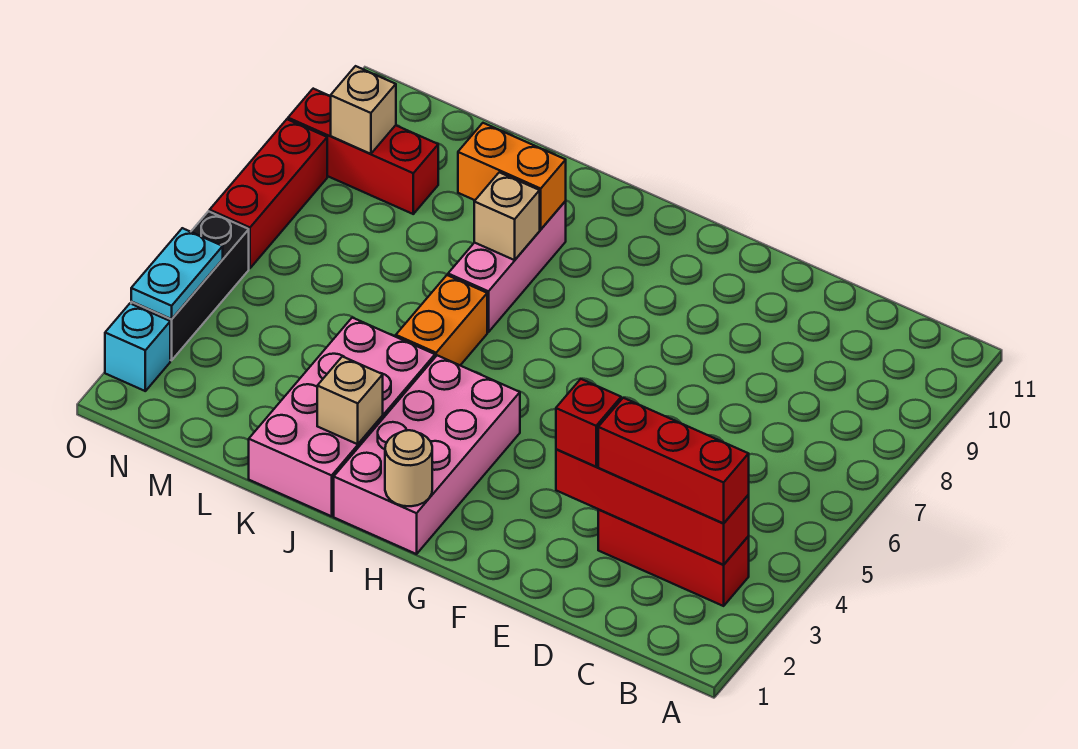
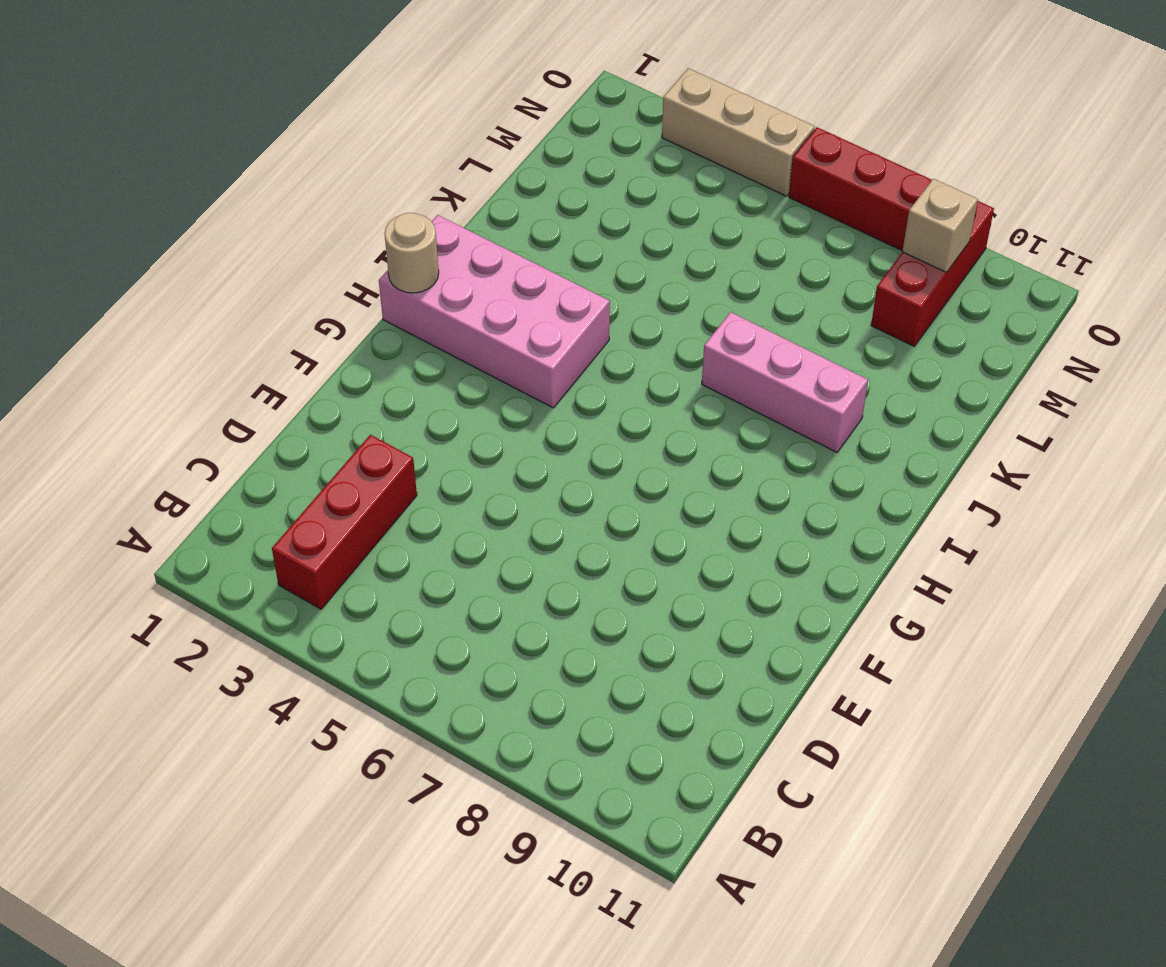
tan brick O3:O5 level 1 -> black brick O3:O5 level 1
none -> pink brick J1:K4 level 1
none -> orange brick J5:J6 level 1
none -> cyan brick O2 level 1

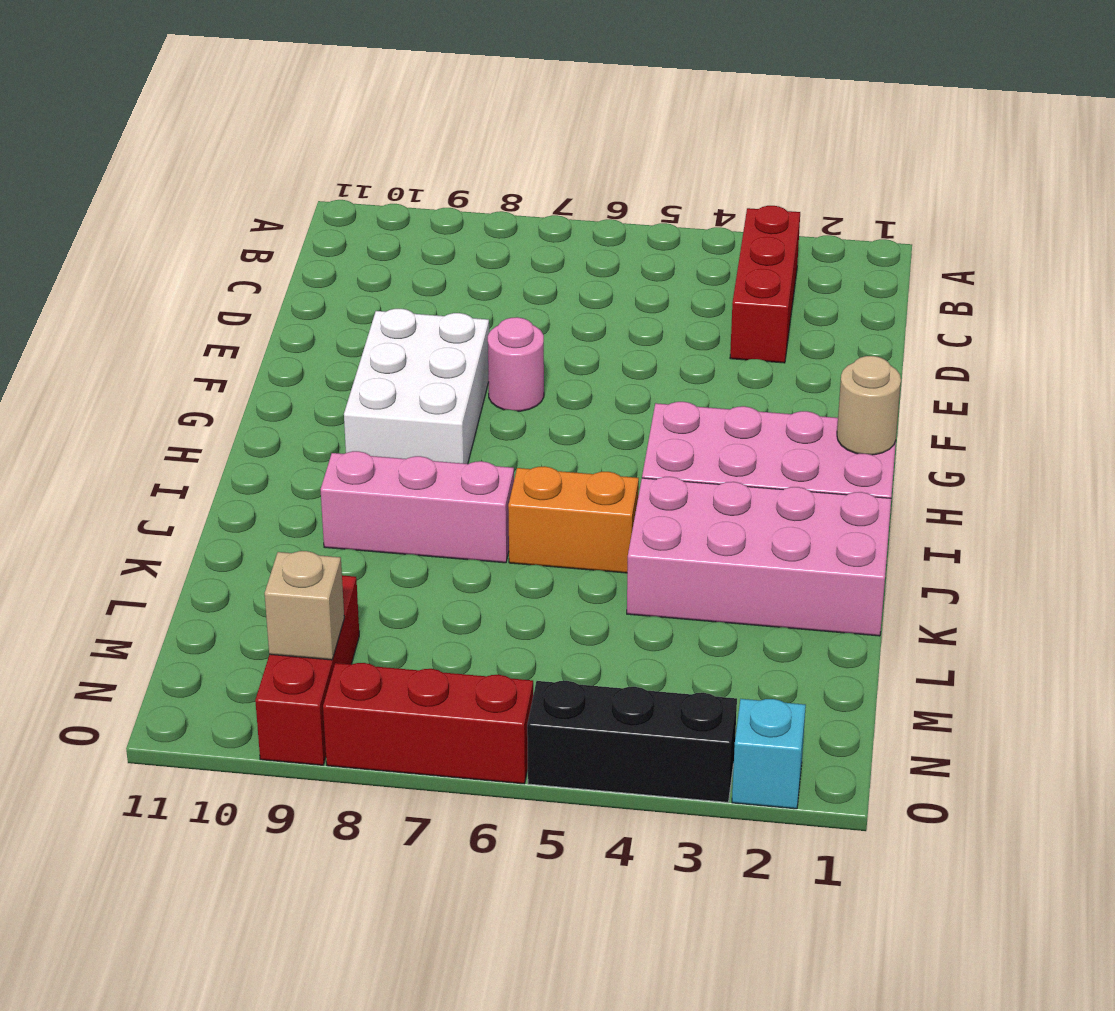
pink round brick F7 level 1 -> none
white brick F8:H9 level 1 -> none
none -> red brick B3:E3 level 2
none -> tan brick J2 level 2
none -> tan brick J8 level 2

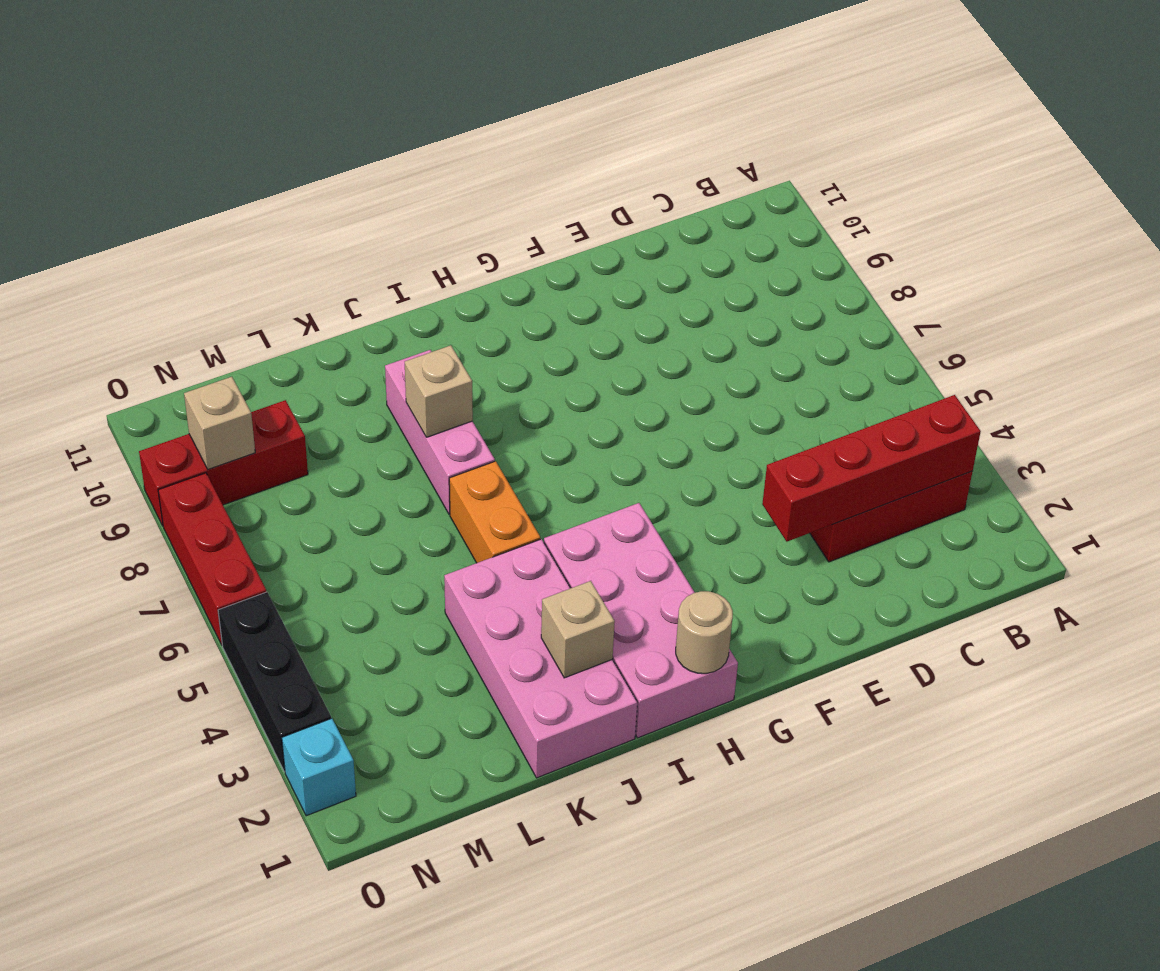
none -> orange brick J9:K9 level 2
none -> cyan plate O3:O4 level 2
none -> red brick B3:D3 level 3

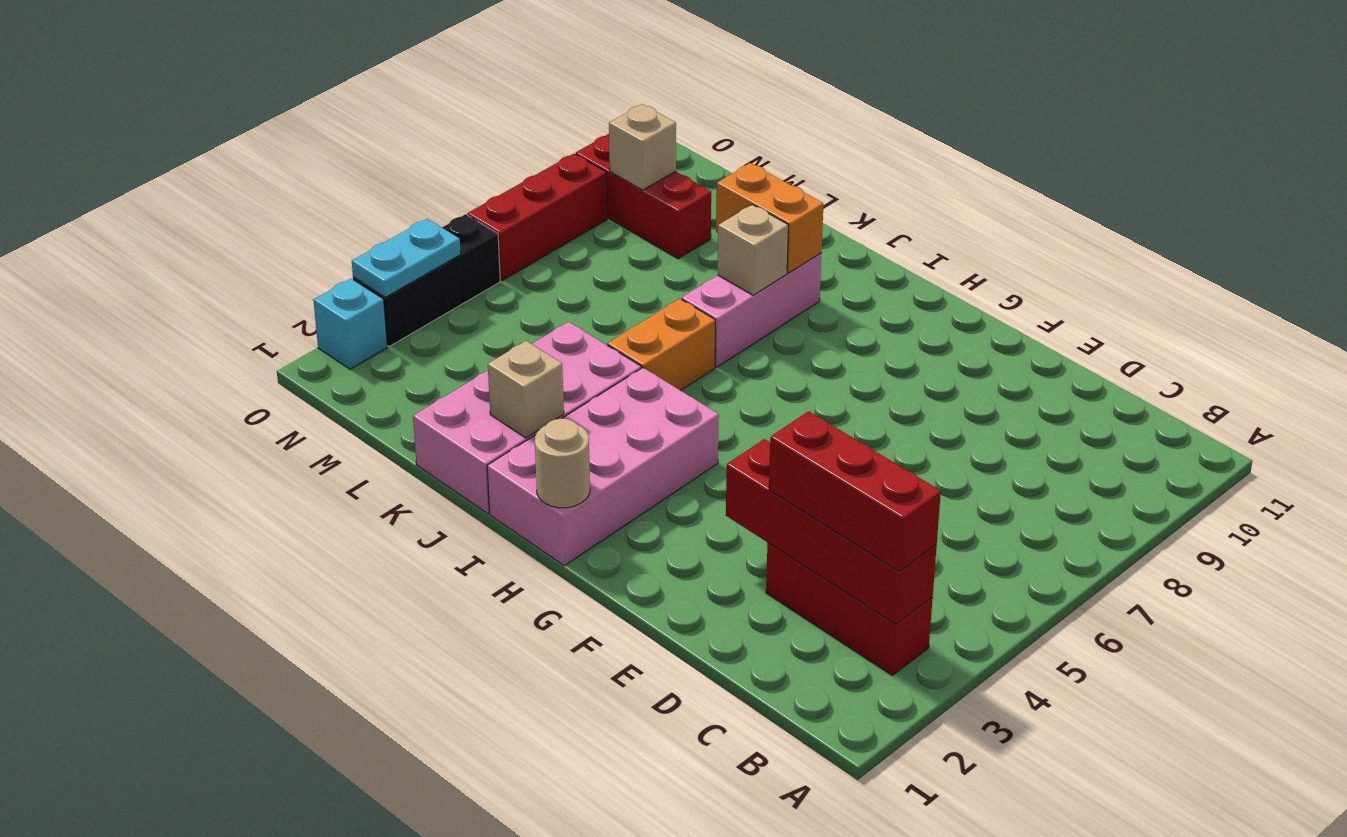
none -> red brick E3 level 3

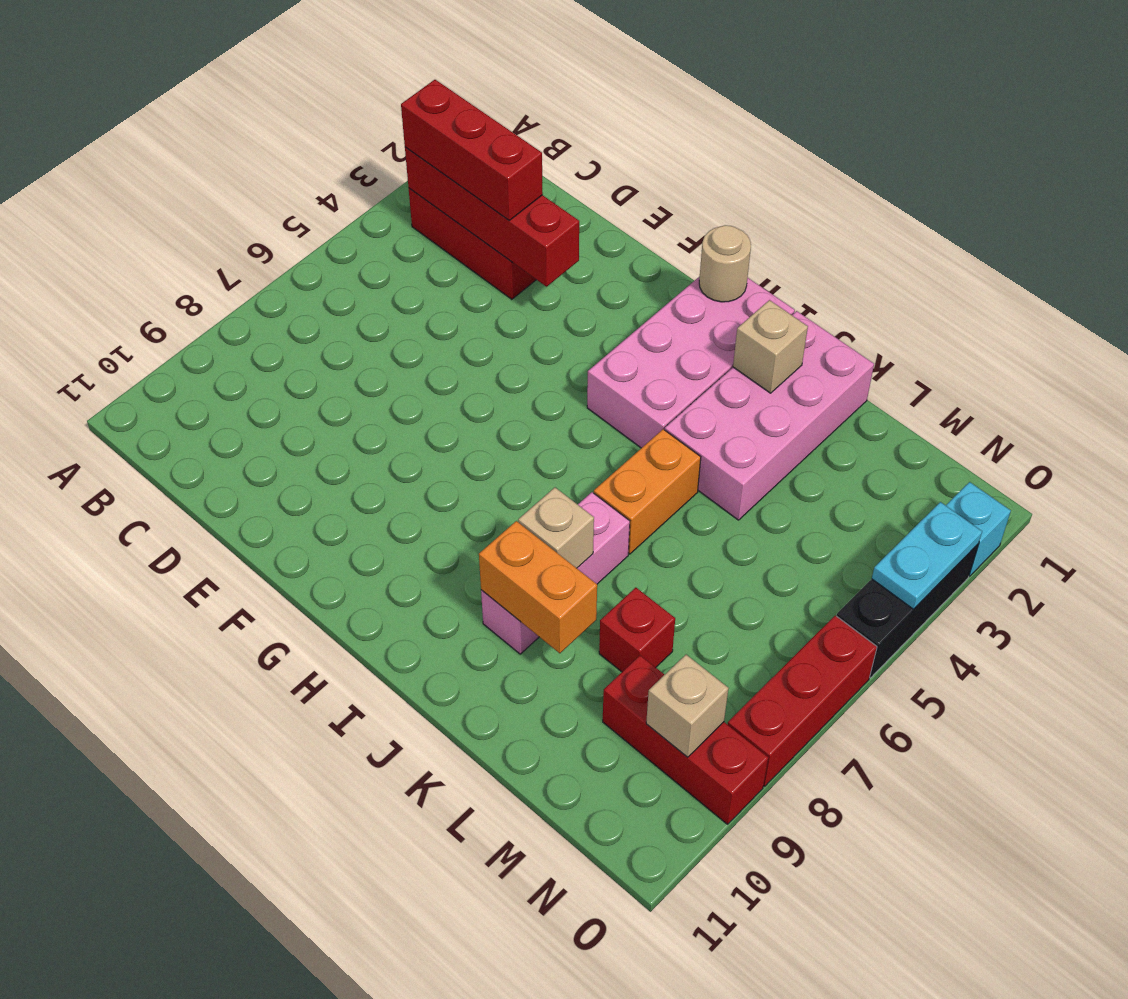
red brick L8 level 1 -> red brick E3 level 3

